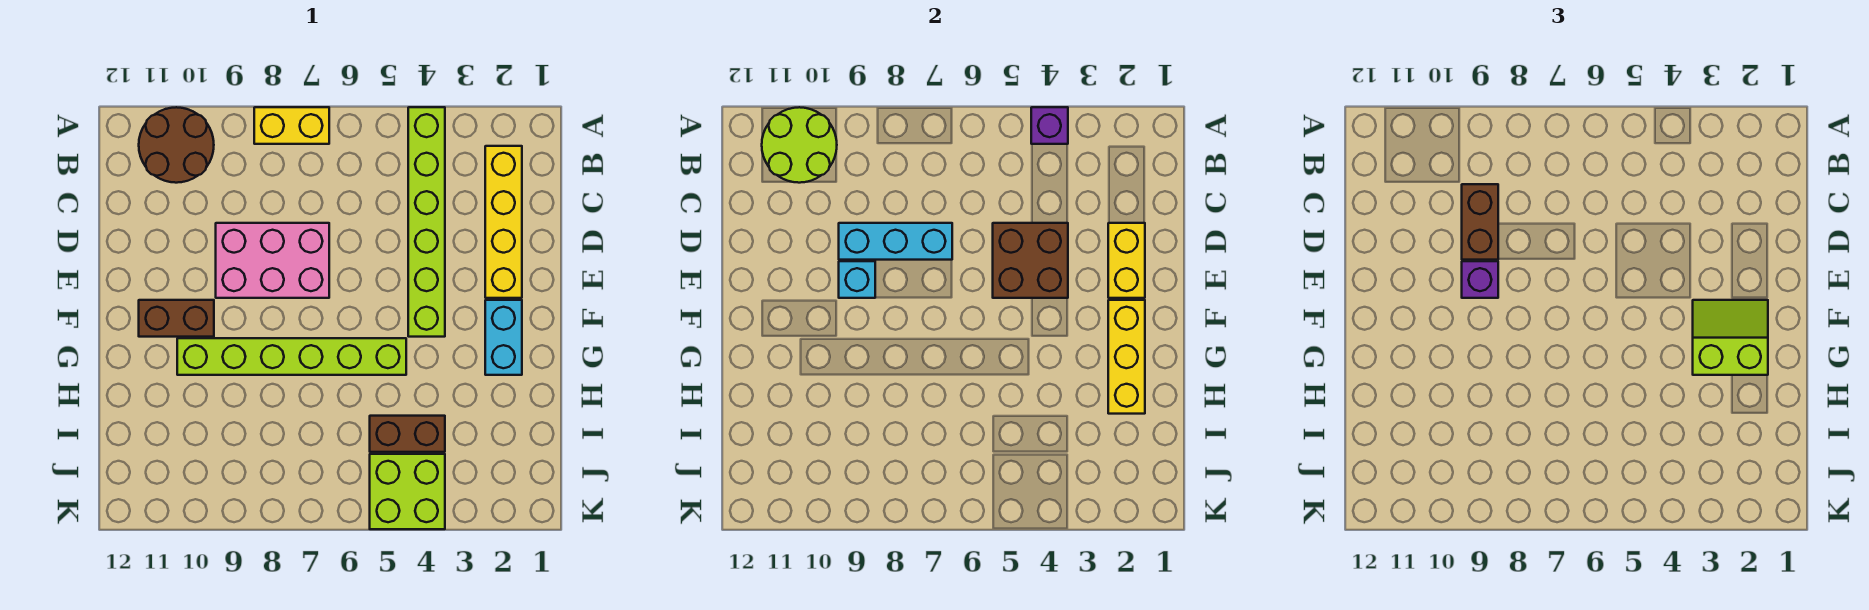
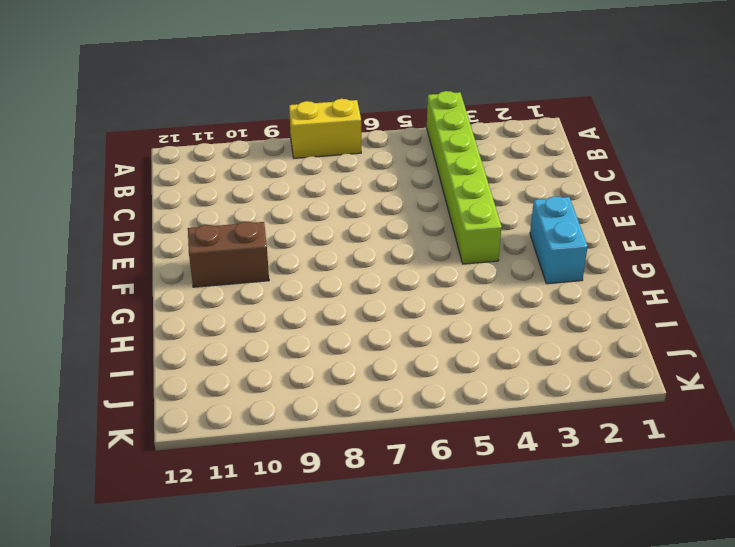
none -> brown round brick A10:B11 level 1
none -> yellow brick B2:E2 level 1
none -> pink brick D7:E9 level 1

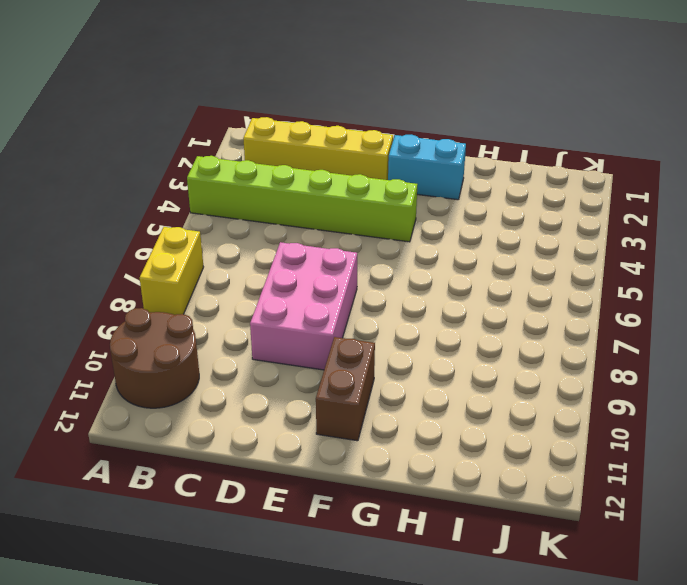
none -> lime brick G5:G10 level 1
none -> brown brick I4:I5 level 1
none -> lime brick J4:K5 level 1

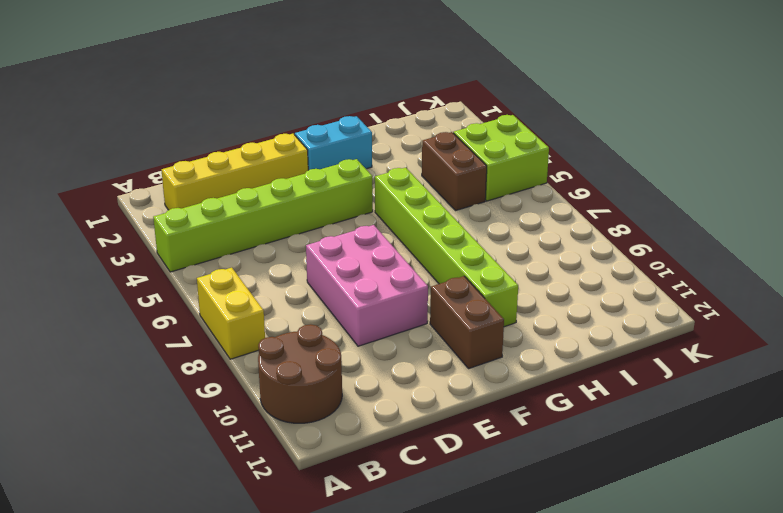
none -> purple brick A4 level 2
none -> lime round brick A10:B11 level 2
none -> yellow brick D2:E2 level 2

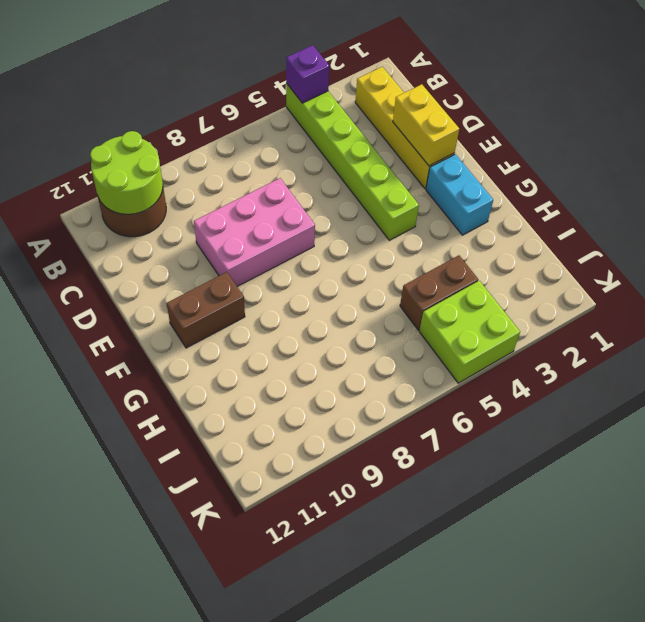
none -> yellow brick A7:A8 level 1
none -> lime brick G5:G10 level 1
none -> brown brick D4:E5 level 2

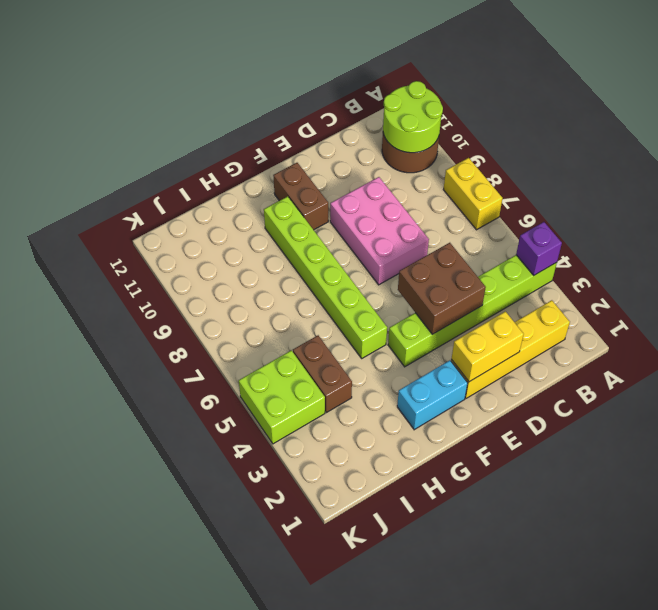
none -> cyan brick D7:D9 level 2
none -> cyan brick E9 level 2
none -> yellow brick F2:H2 level 2

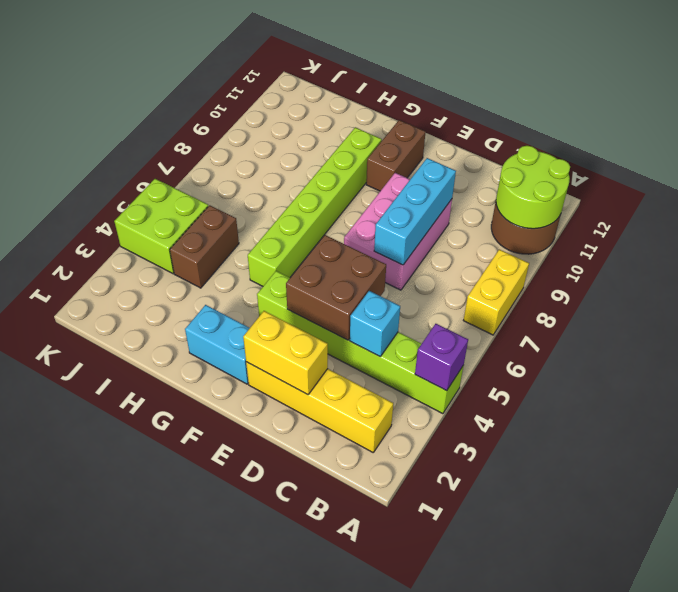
cyan brick C4 level 2 -> cyan brick E9 level 2
none -> yellow brick F2:H2 level 2
none -> brown brick C9:D9 level 3
none -> purple brick E9 level 3

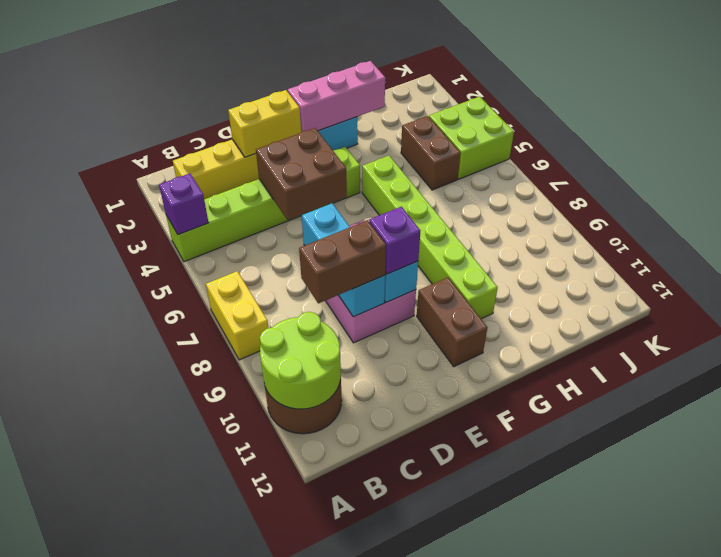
pink brick F2:H2 level 2 -> yellow brick F2:H2 level 2
none -> lime slope F2:G3 level 3 top G

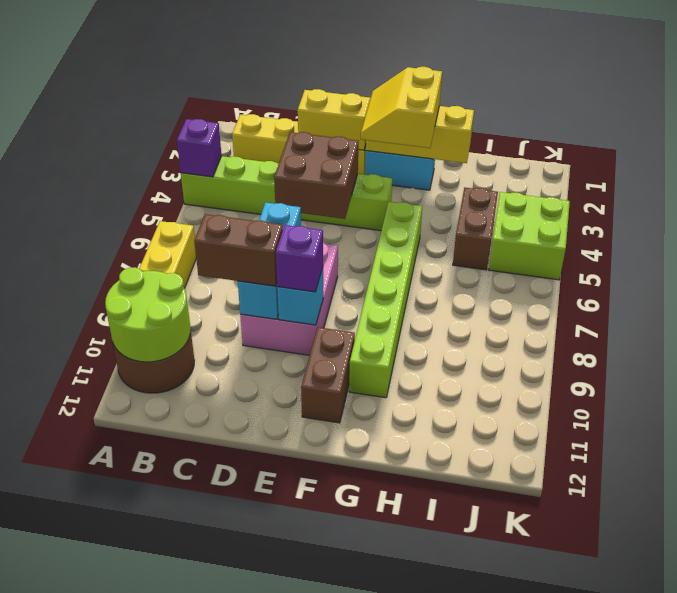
yellow slope F2:G3 level 3 top G -> lime slope F2:G3 level 3 top G

